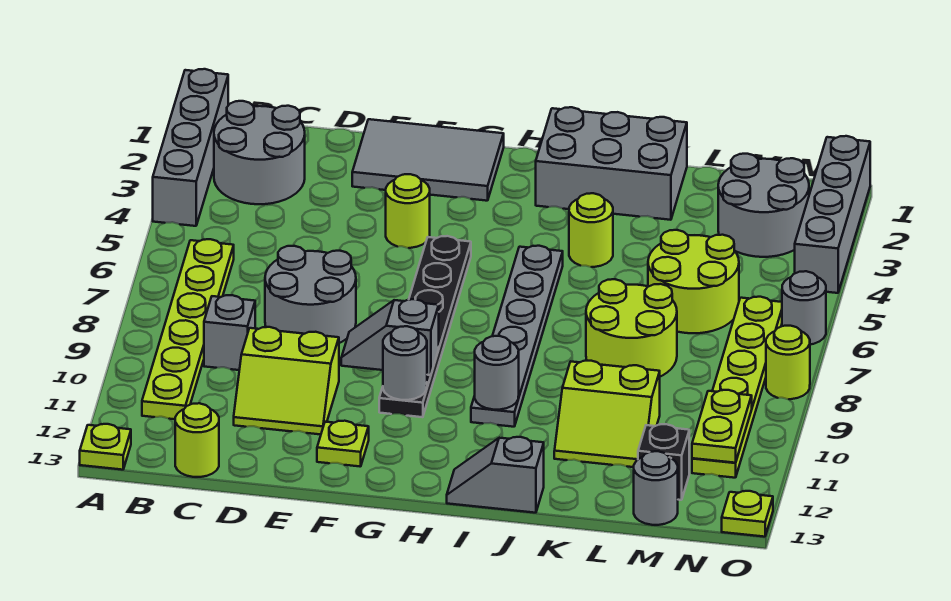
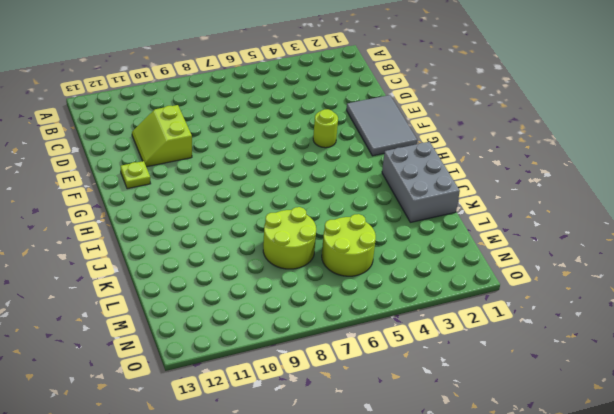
none -> grey brick A1:A4 level 1
none -> lime plate A13 level 1
none -> grey round brick B2:C3 level 1
none -> lime plate B6:B11 level 1

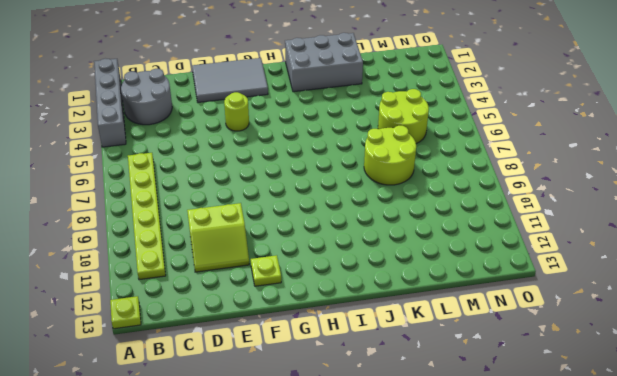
none -> grey brick C9 level 1
none -> lime round brick C13 level 1
none -> grey round brick D7:E8 level 1
none -> black plate G5:G10 level 1

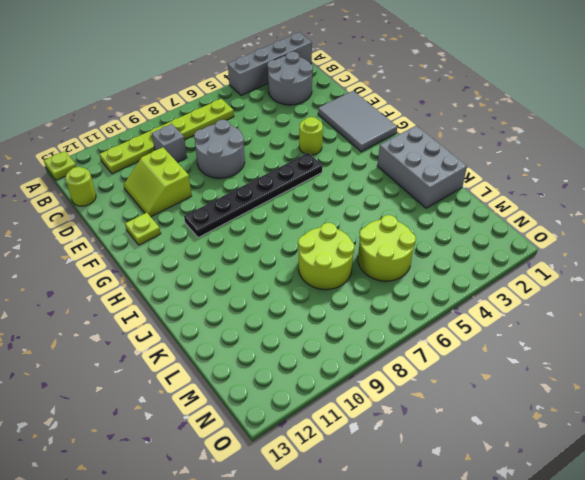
none -> grey plate I5:I10 level 1
none -> grey slope I13:J13 level 1 top J
none -> lime round brick J4 level 1
none -> lime slope K10:L11 level 1 top 10

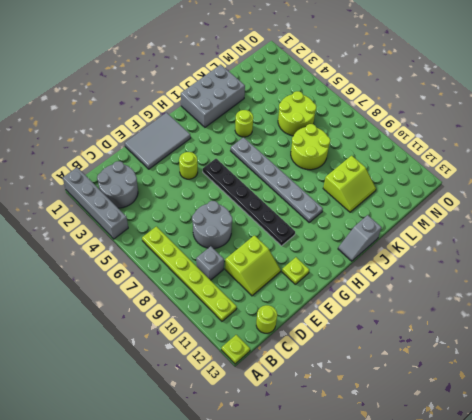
none -> grey round brick M2:N3 level 1
none -> black brick M12 level 1
none -> grey round brick M13 level 1
none -> lime plate N6:N11 level 1

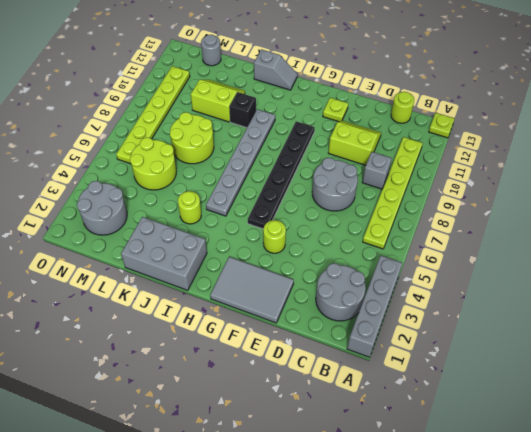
black brick J10 level 1 -> black brick M12 level 1
none -> grey brick O1:O4 level 1
none -> grey round brick O6 level 1
none -> lime round brick O8 level 1
none -> lime plate O13 level 1

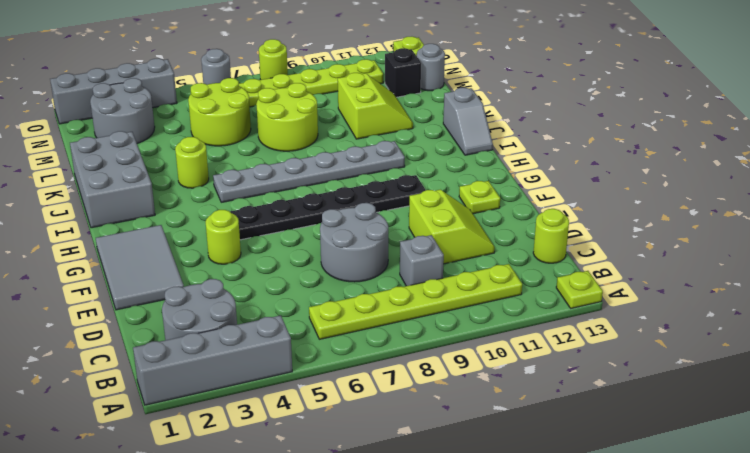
none -> grey slope F9:G9 level 2 top G
none -> grey round brick G10 level 2
none -> grey round brick I10 level 2
none -> lime plate N10:N11 level 2

